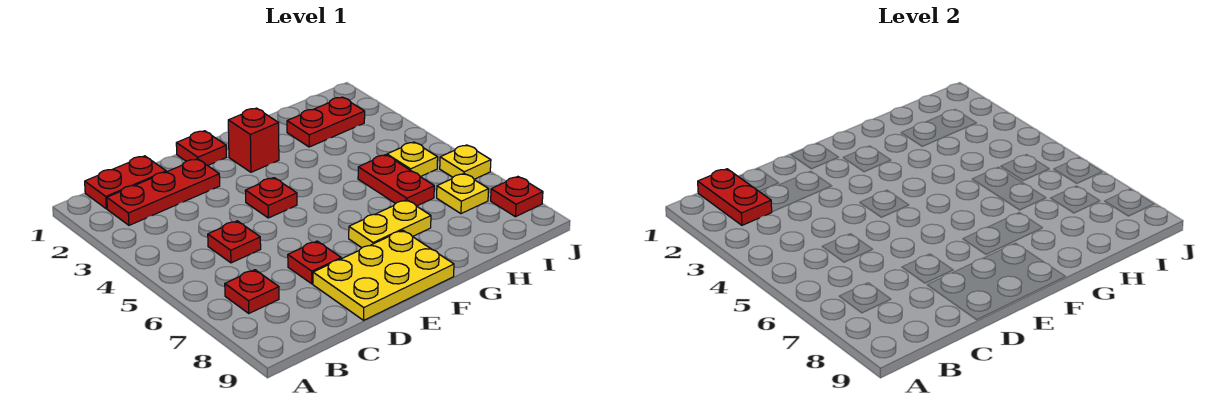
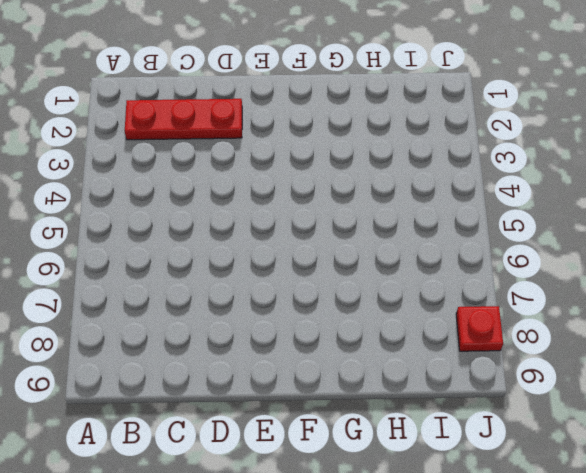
none -> red plate B1:C1 level 1
none -> red plate B7 level 1
none -> red plate C5 level 1

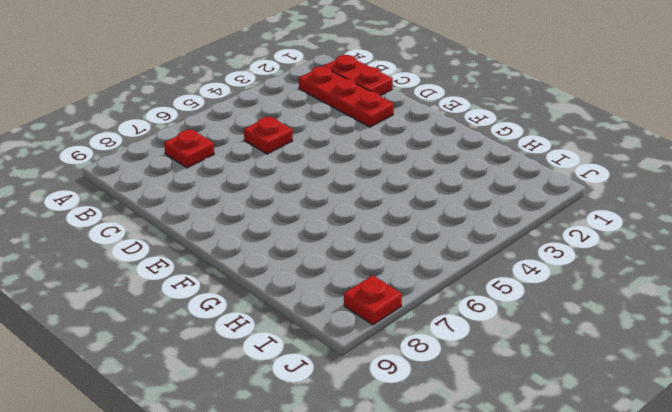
none -> red plate D7 level 1
none -> yellow plate D8:F9 level 1
none -> red plate E1 level 1

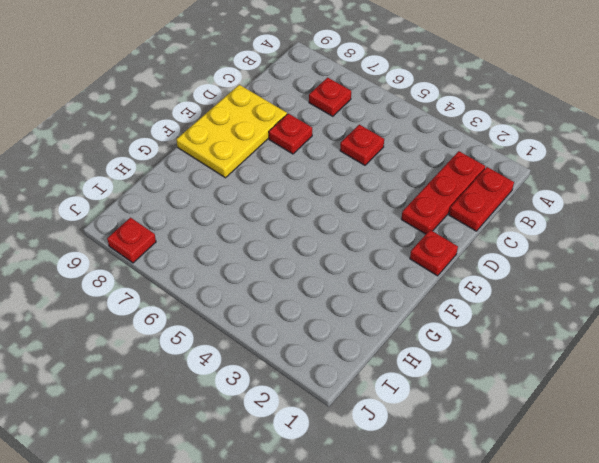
none -> red plate E4 level 1
none -> red brick F2 level 1
none -> yellow plate F7:G7 level 1

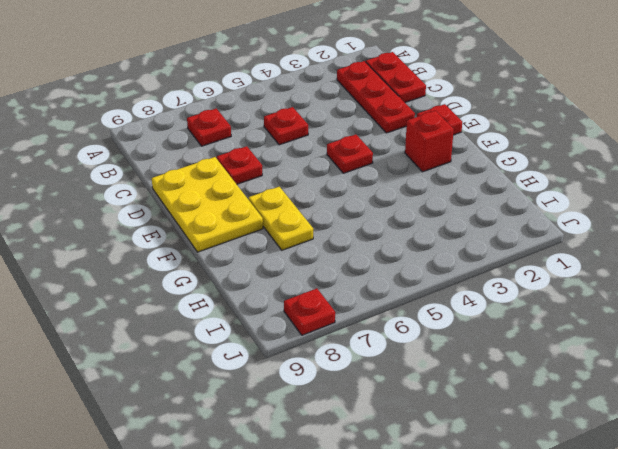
none -> red plate H2:I2 level 1
none -> red plate H5:H6 level 1
none -> yellow plate I5 level 1

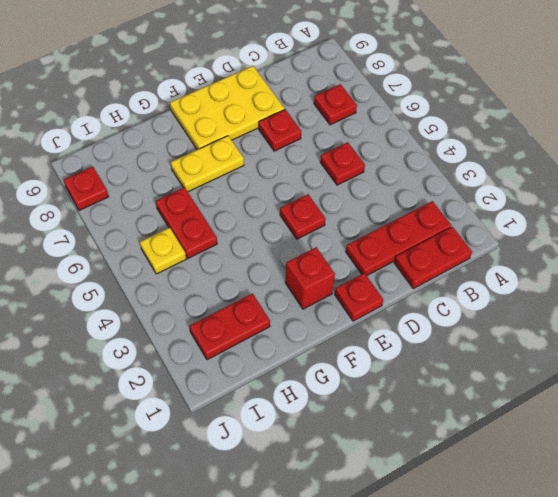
none -> yellow plate I7 level 1
none -> yellow plate J6 level 1
none -> red plate B1:B2 level 2

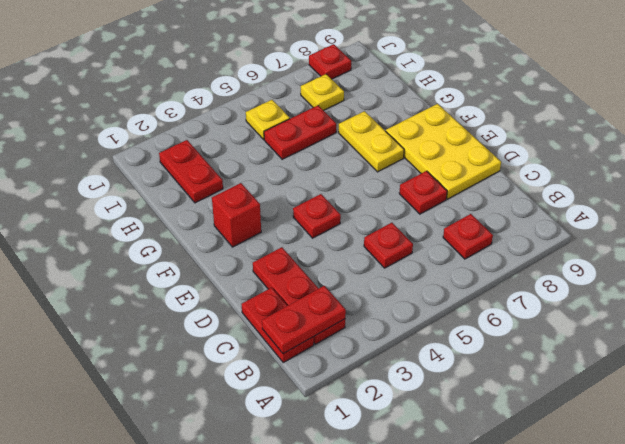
none -> red plate E1 level 1
none -> yellow plate J6 level 1

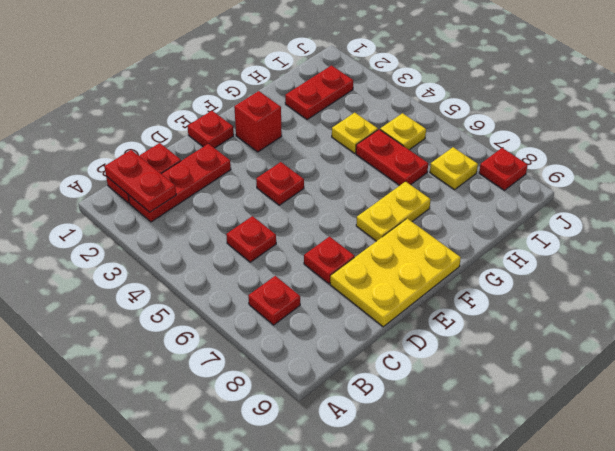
yellow plate H4 level 1 -> yellow plate J6 level 1

